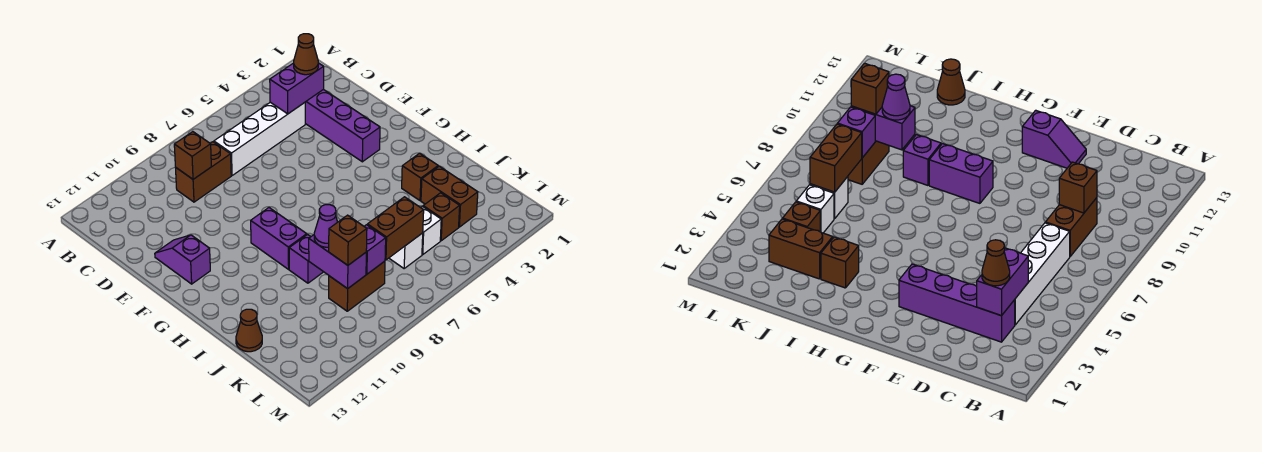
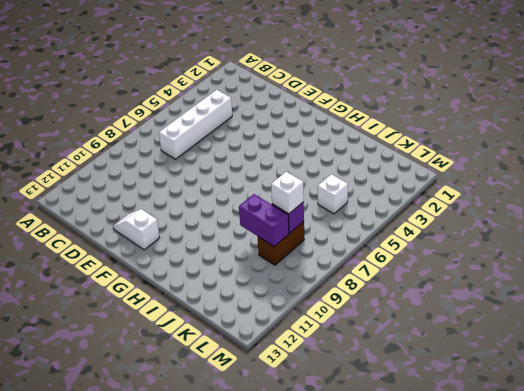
white slope E12:F12 level 1 top F -> purple slope E12:F12 level 1 top F
white brick K8 level 3 -> white brick K6 level 1
none -> purple brick C3:F3 level 1
none -> brown brick C8:C9 level 1
none -> purple brick G9:H9 level 1

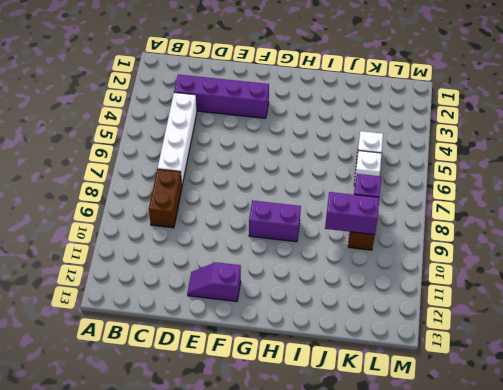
none -> brown brick I3 level 1
none -> purple brick I9 level 1
none -> brown brick J3:K3 level 1

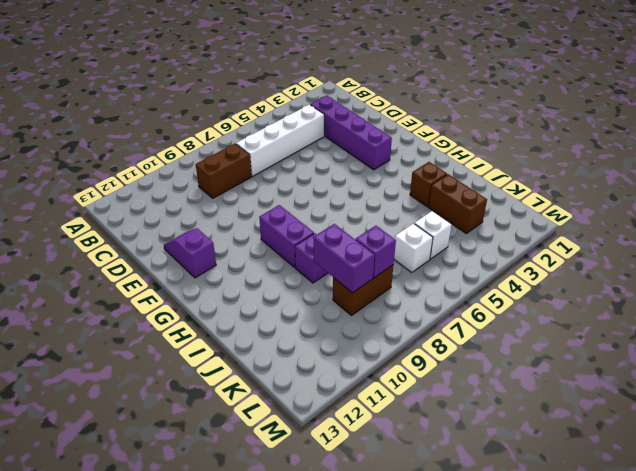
none -> brown cone J13 level 1
none -> brown brick K4 level 1
none -> purple brick C3:C4 level 2

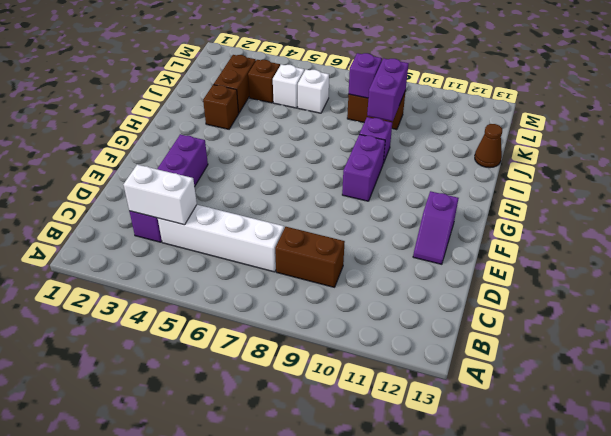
white brick C3:C4 level 2 -> purple brick C3:C4 level 2
none -> brown brick C9 level 2
none -> brown brick K6:K7 level 2
none -> brown cone C3 level 3

